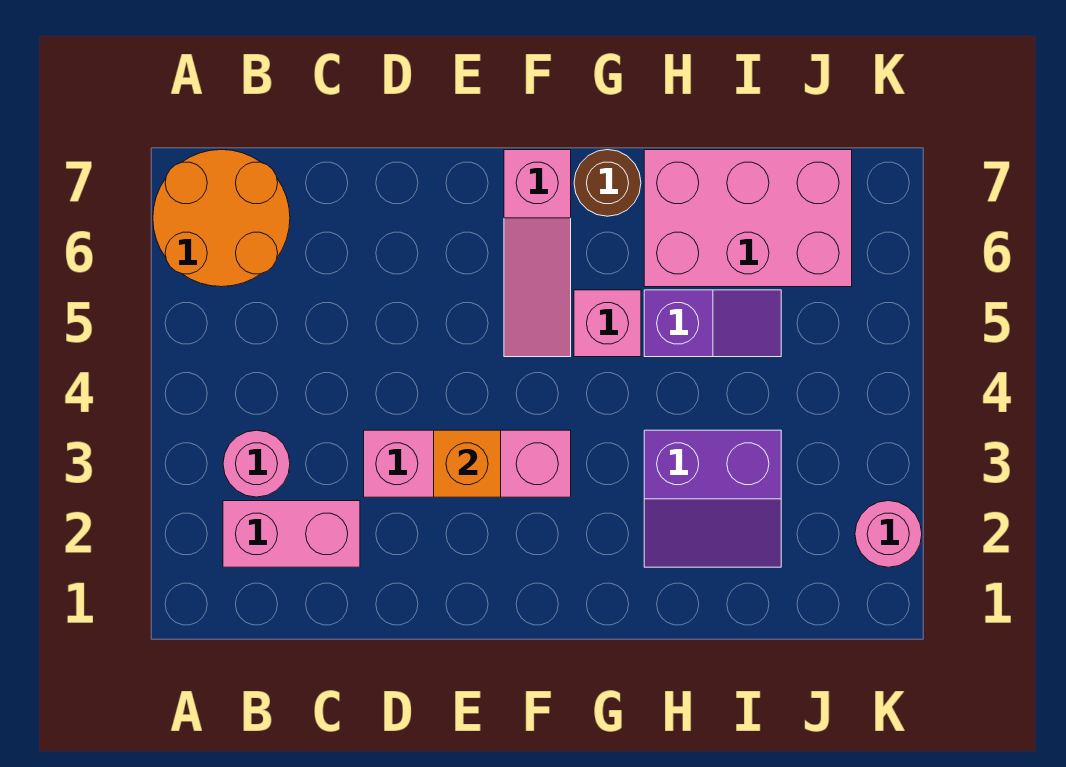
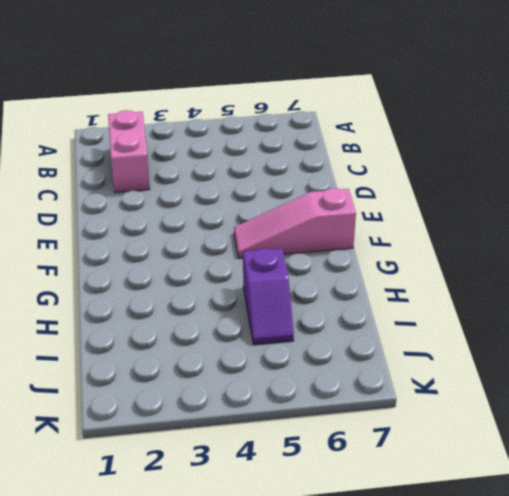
none -> orange round brick A6:B7 level 1
none -> pink round brick B3 level 1
none -> pink brick D3:F3 level 1

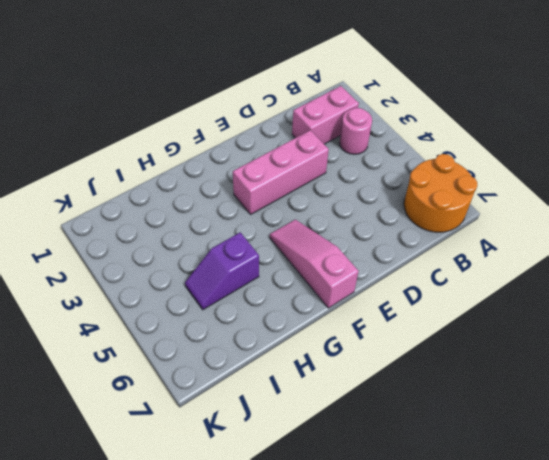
none -> pink brick G5 level 1
none -> brown round brick G7 level 1
none -> purple slope H2:I3 level 1 top 3

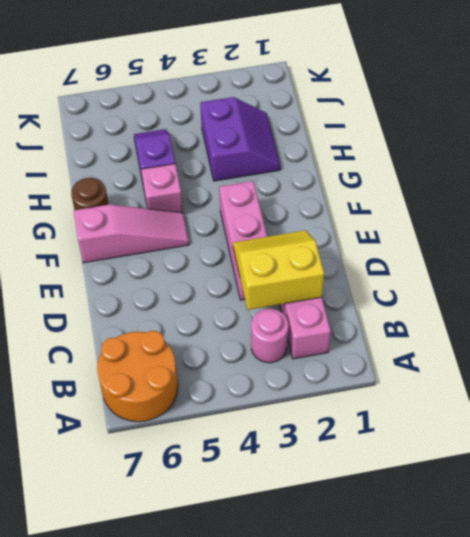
yellow slope C2:D3 level 2 top C -> none
none -> pink brick H6:J7 level 1
none -> pink round brick K2 level 1
none -> orange brick E3 level 2

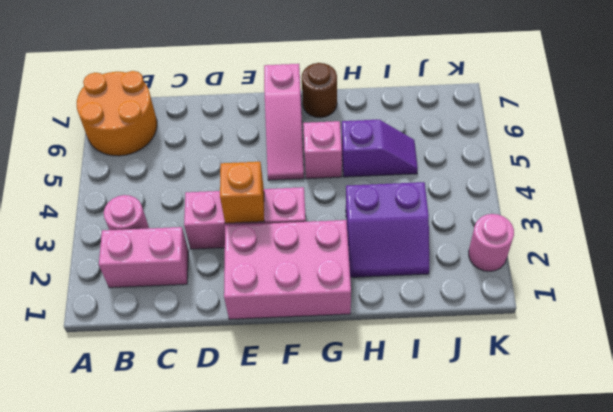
pink brick E1:G2 level 1 -> pink brick H6:J7 level 1

